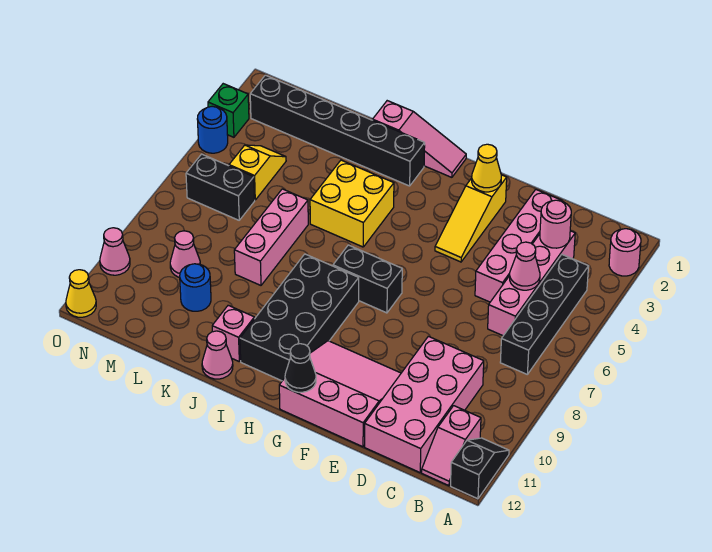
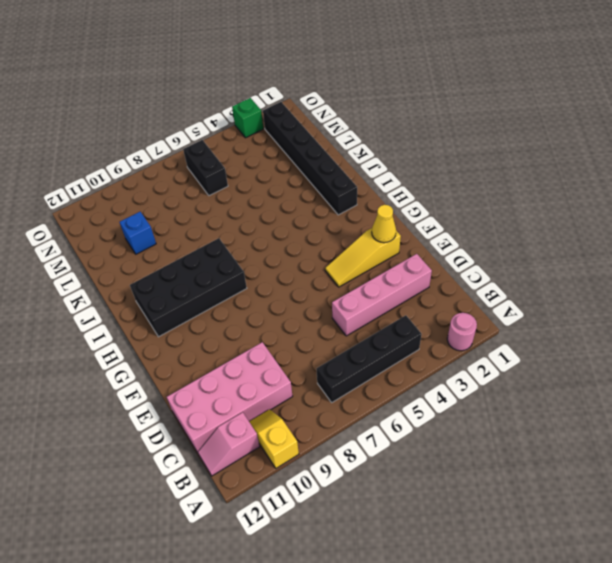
yellow slope A10:B10 level 1 top A -> yellow slope M4:M5 level 1 top 5
blue brick L10 level 1 -> blue round brick L10 level 1
none -> black slope A11:A12 level 1 top 12
none -> pink brick C3:C6 level 1
none -> pink slope E10:G12 level 1 top 12

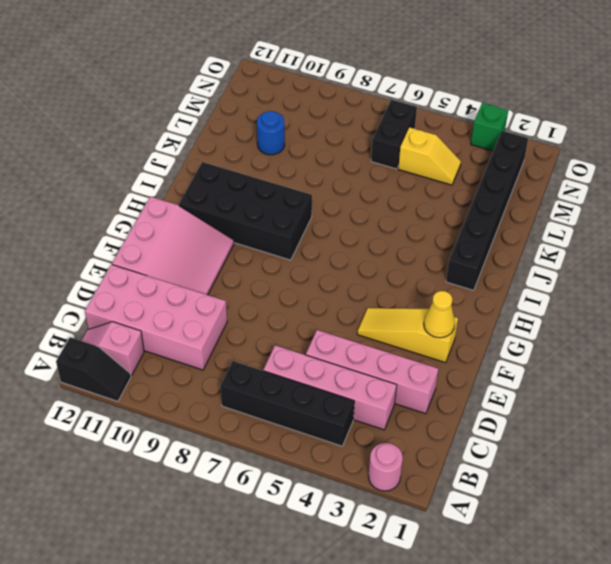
none -> black brick G7:H7 level 1
none -> pink slope H1:J1 level 1 top J
none -> yellow brick I4:J5 level 1

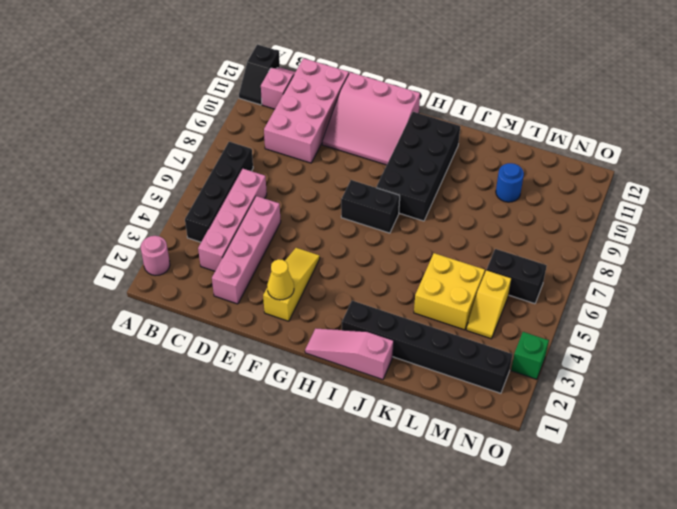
yellow brick K4:L5 level 1 -> yellow brick I4:J5 level 1
none -> pink brick J11 level 1
none -> pink cone J12 level 1
none -> pink brick K6:K8 level 1

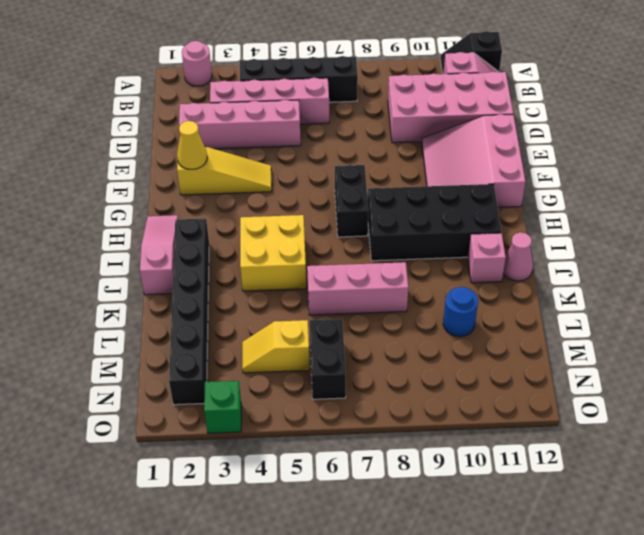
none -> pink cone M9 level 1
none -> blue round brick O4 level 1
none -> pink cone O10 level 1

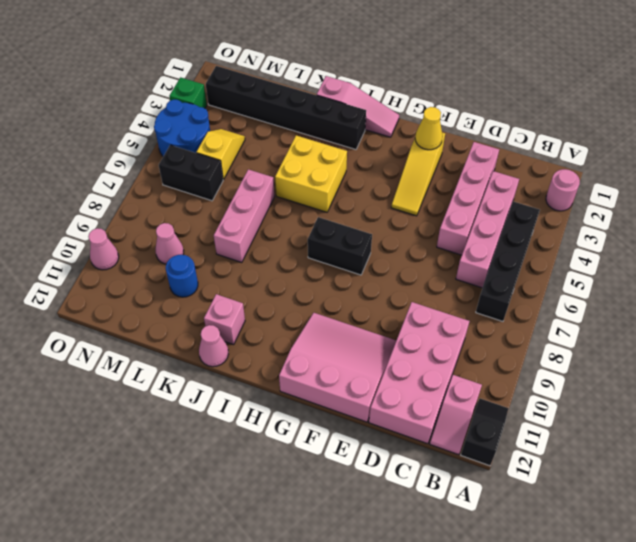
blue round brick N4:O5 level 1 -> blue round brick O4 level 1
none -> black brick H8:I11 level 1
none -> yellow cone O12 level 1
none -> pink round brick C3 level 2

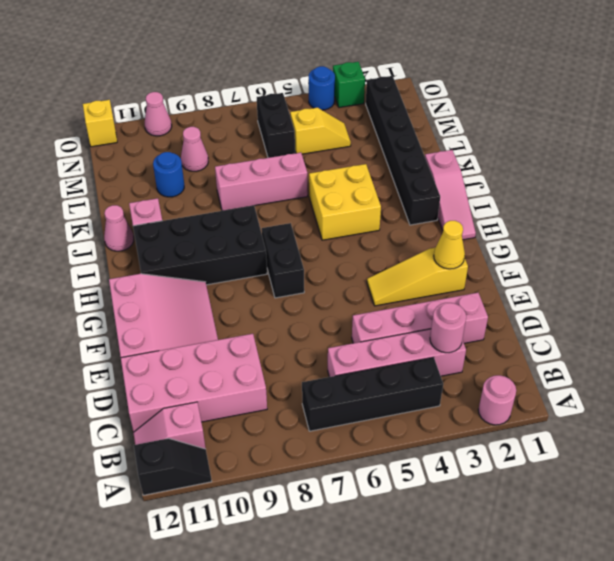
yellow brick O12 level 1 -> yellow cone O12 level 1
none -> pink cone C5 level 2
none -> black cone G12 level 2

